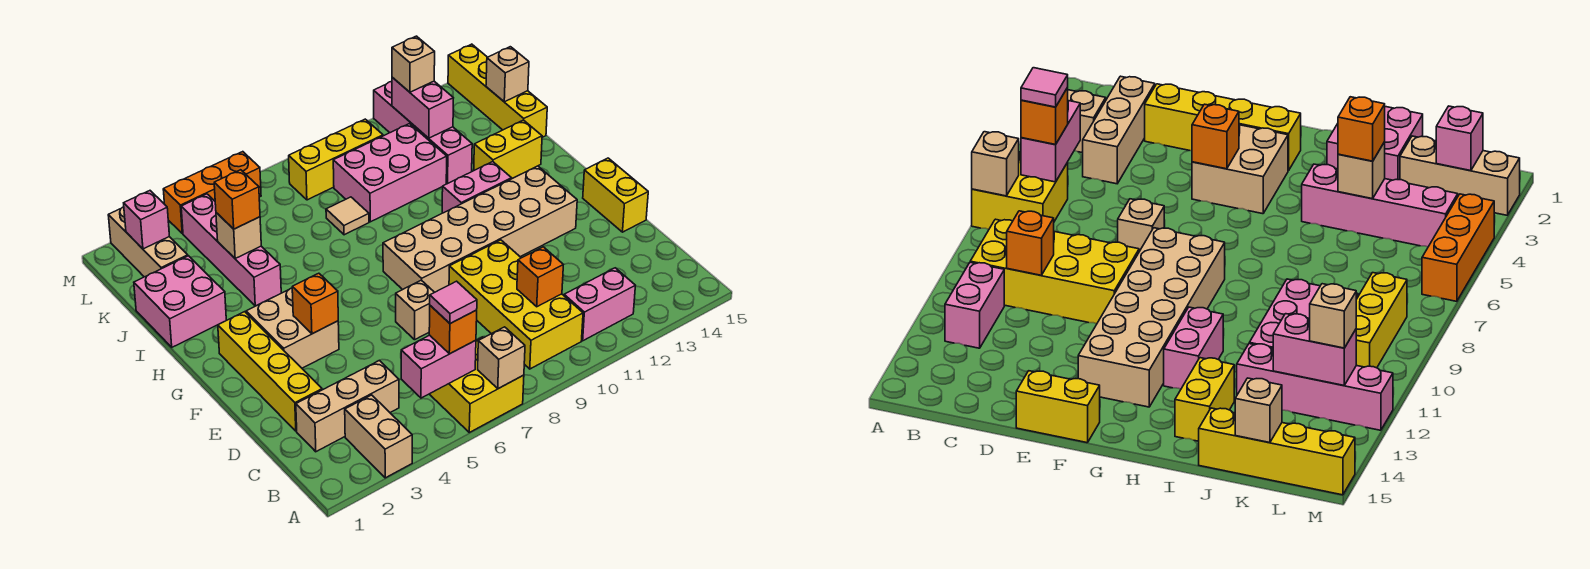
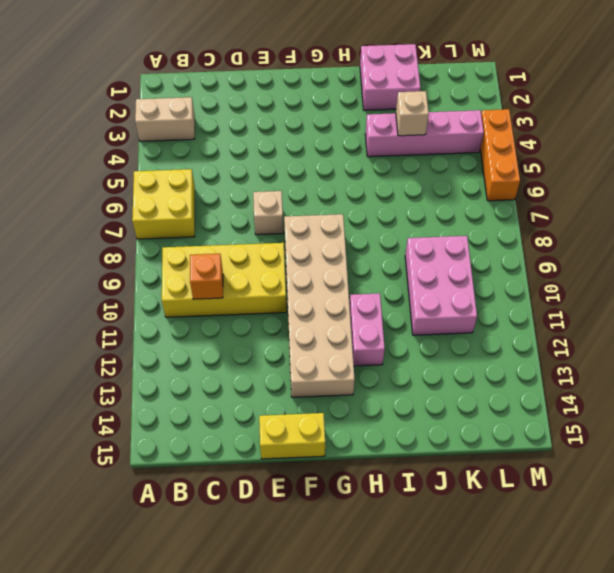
none -> pink brick B11:B12 level 1
none -> tan brick C2:C4 level 1
none -> yellow brick D2:G2 level 1
none -> tan brick F3:G4 level 1

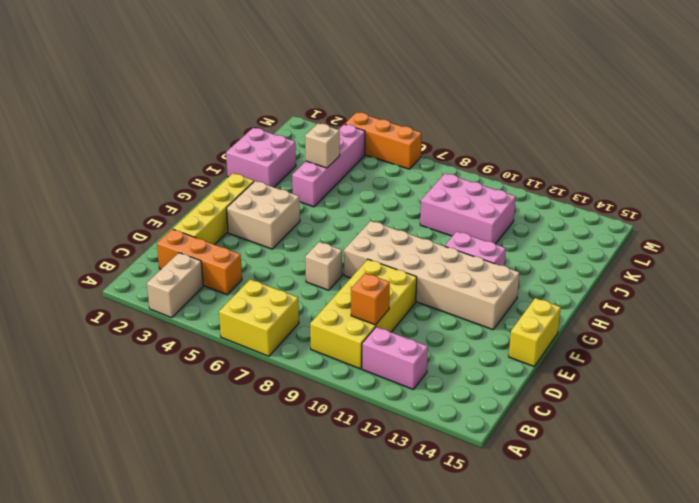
orange brick C2:C4 level 1 -> tan brick C2:C4 level 1
none -> yellow brick I13:I14 level 1
none -> tan tile J8 level 1
none -> pink brick J12:M12 level 1
none -> yellow brick J15:M15 level 1

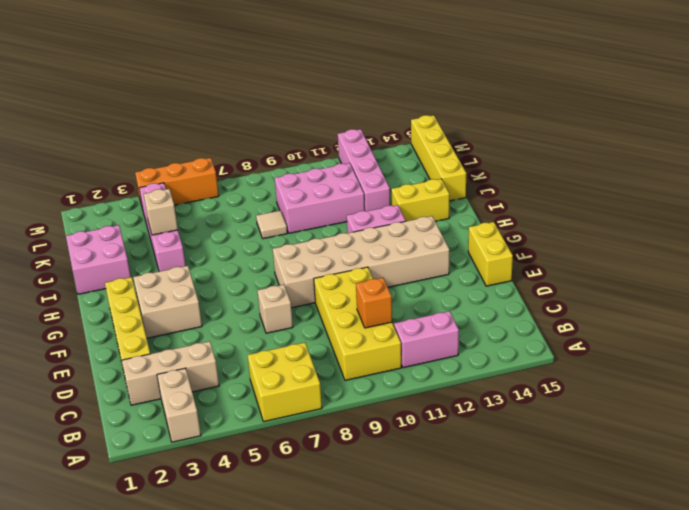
none -> tan brick K2:M2 level 1
none -> yellow brick L8:L10 level 1
none -> tan brick A7 level 2
none -> pink brick B5:B6 level 2

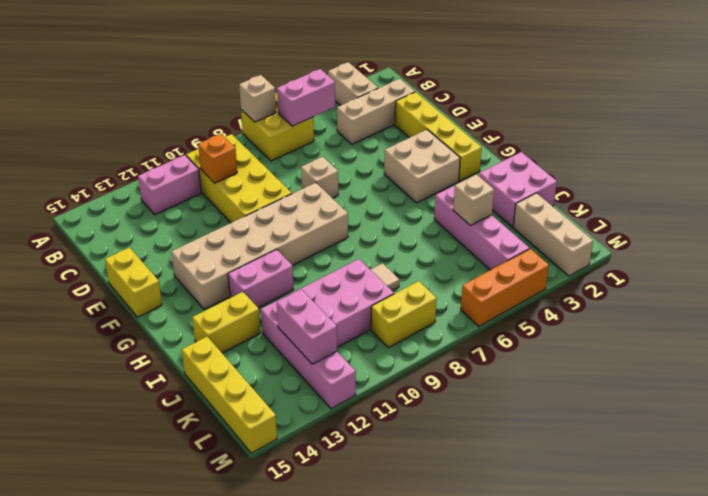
yellow brick L8:L9 level 1 -> yellow brick L8:L10 level 1
none -> orange brick F4 level 2
none -> tan brick K15 level 2
none -> pink brick L2 level 2
none -> orange brick B6 level 3

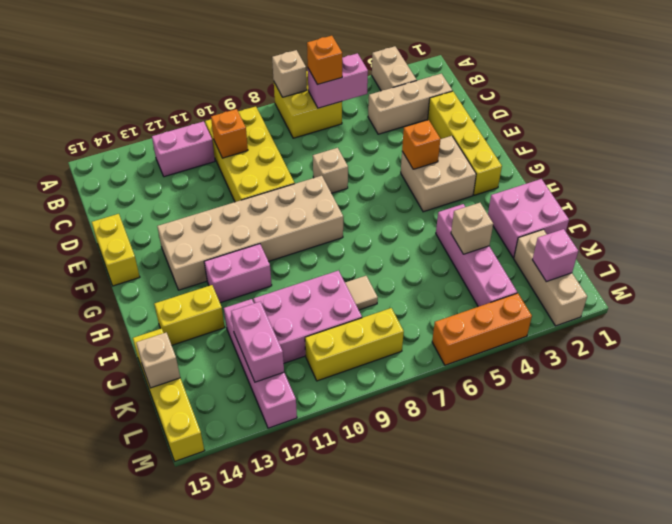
none -> orange brick J4 level 3
none -> tan brick L12 level 3
none -> pink tile B6 level 4

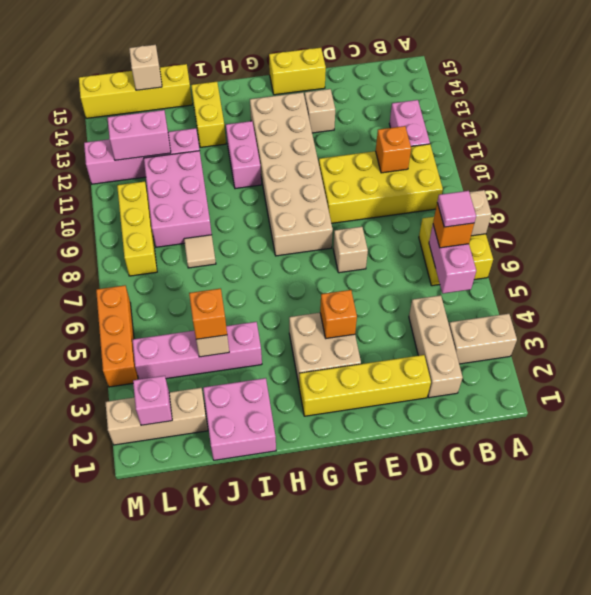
tan brick E13 level 1 -> tan brick L12 level 3

